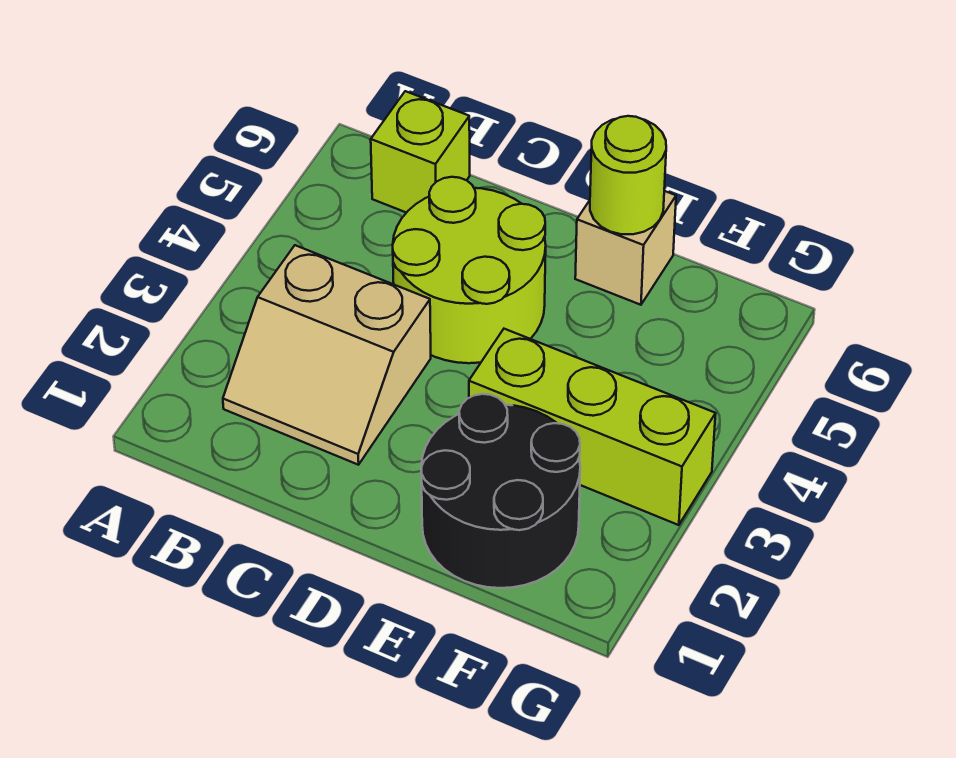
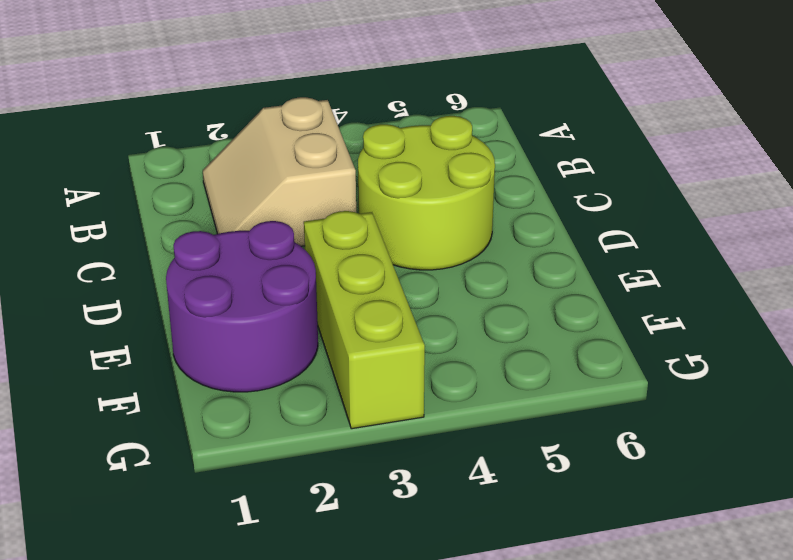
purple round brick E1:F2 level 1 -> black round brick E1:F2 level 1
none -> lime brick B6 level 1
none -> tan brick E6 level 1

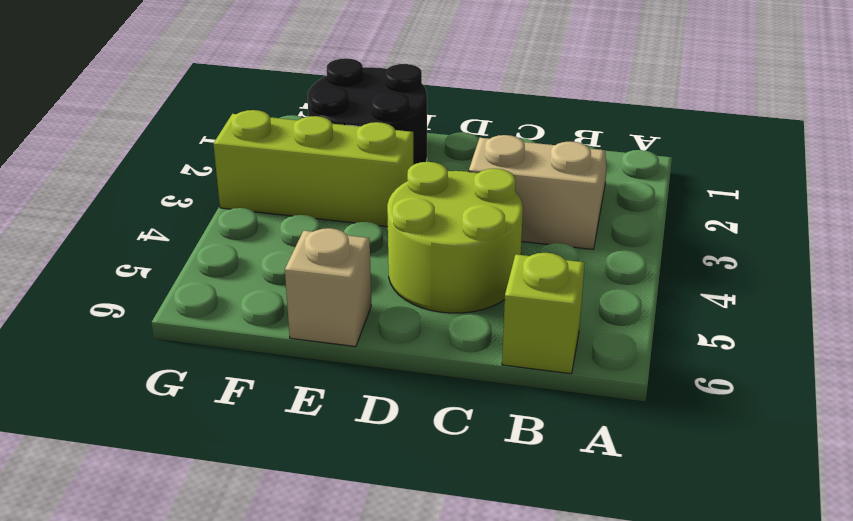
none -> lime round brick E6 level 2

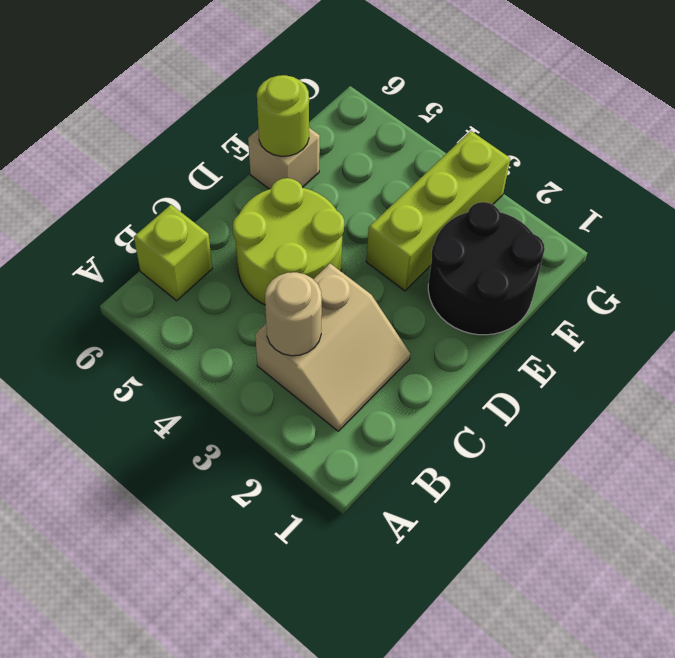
tan round brick B3 level 2 -> none

